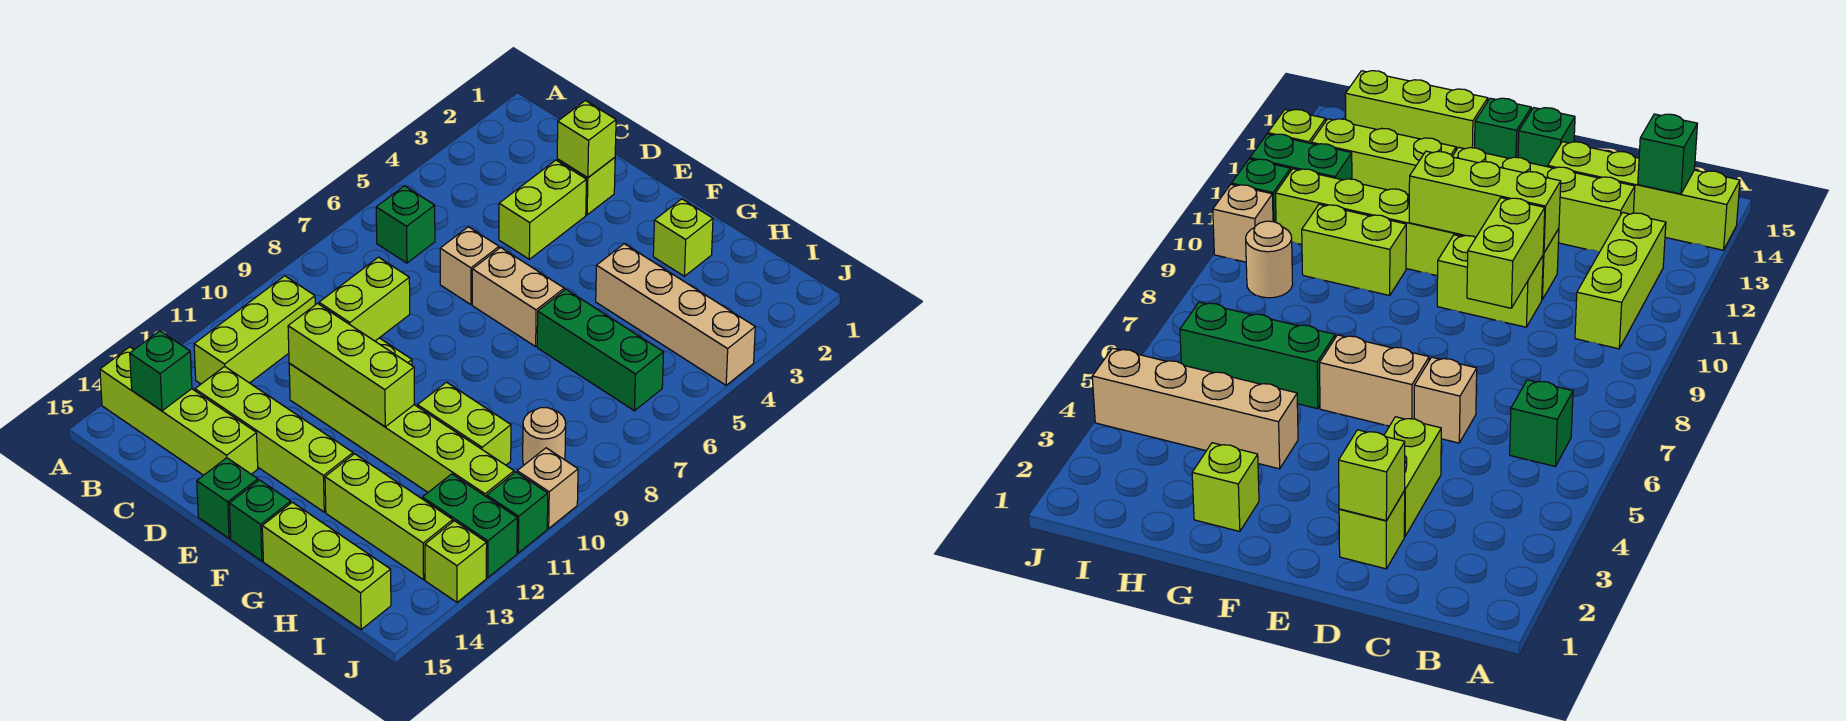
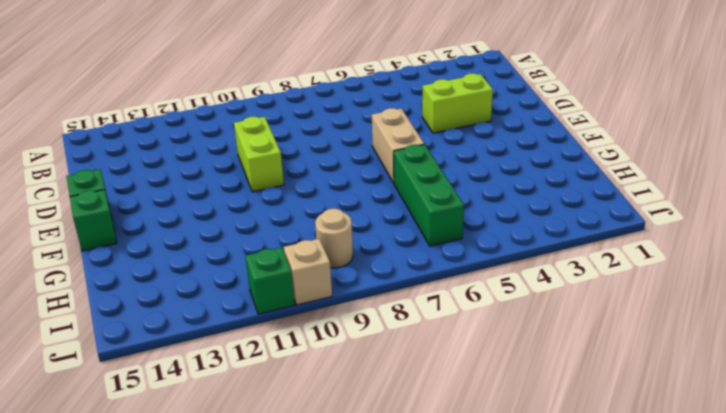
none -> lime brick A14:D14 level 1
none -> green brick B6 level 1
none -> lime brick B10:B12 level 1

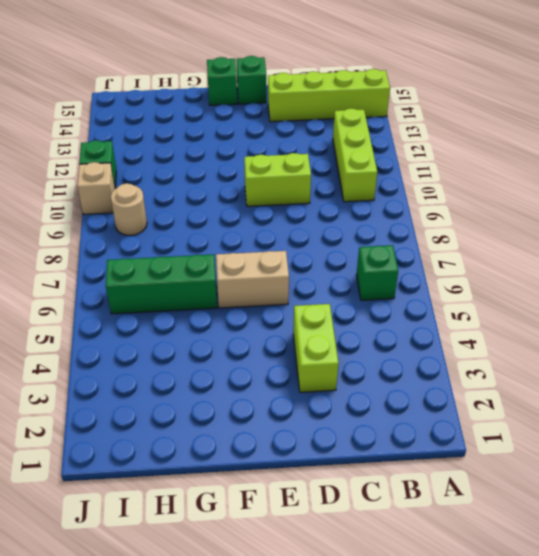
none -> lime brick C13:F13 level 1
none -> lime brick D2 level 1
none -> tan brick D6 level 1

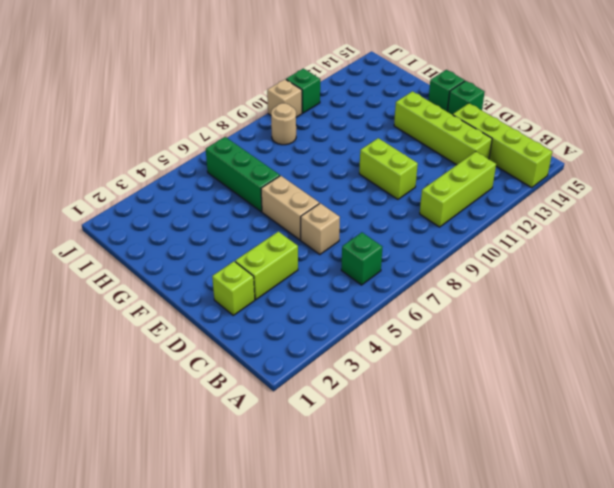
none -> lime brick D11:I11 level 1
none -> lime brick G2 level 1
none -> tan brick G4:J4 level 1

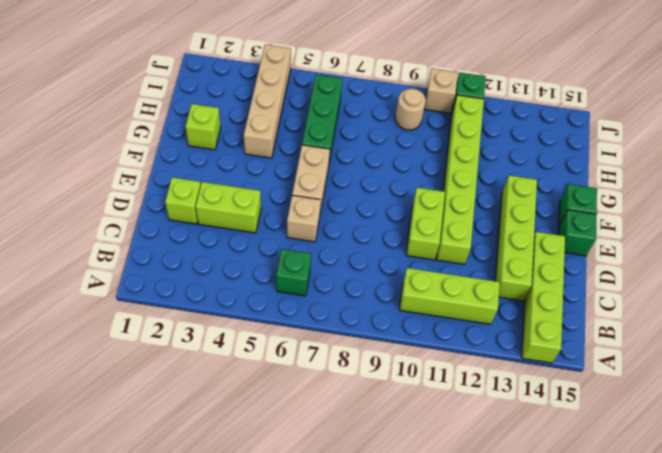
none -> lime brick G10:H10 level 1
none -> lime brick G13:I13 level 1
none -> lime brick G15:I15 level 1

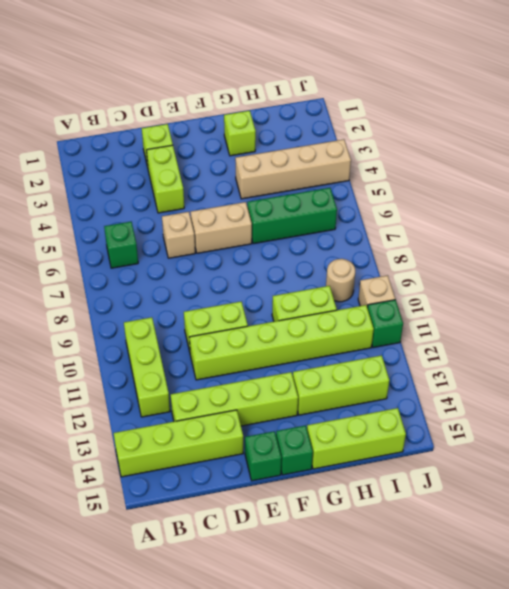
none -> green brick I12:J12 level 1
none -> lime brick J13 level 1
none -> green brick B14 level 2

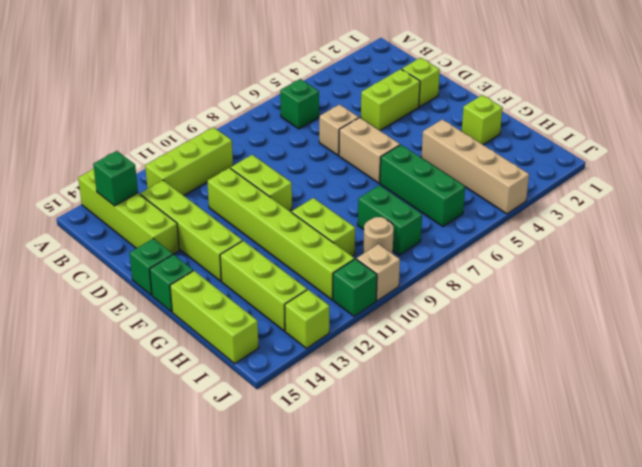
green brick H8:I8 level 1 -> green brick I12:J12 level 1
none -> lime brick D2 level 2
none -> lime brick D9:D10 level 2
none -> lime brick D11:F11 level 2

